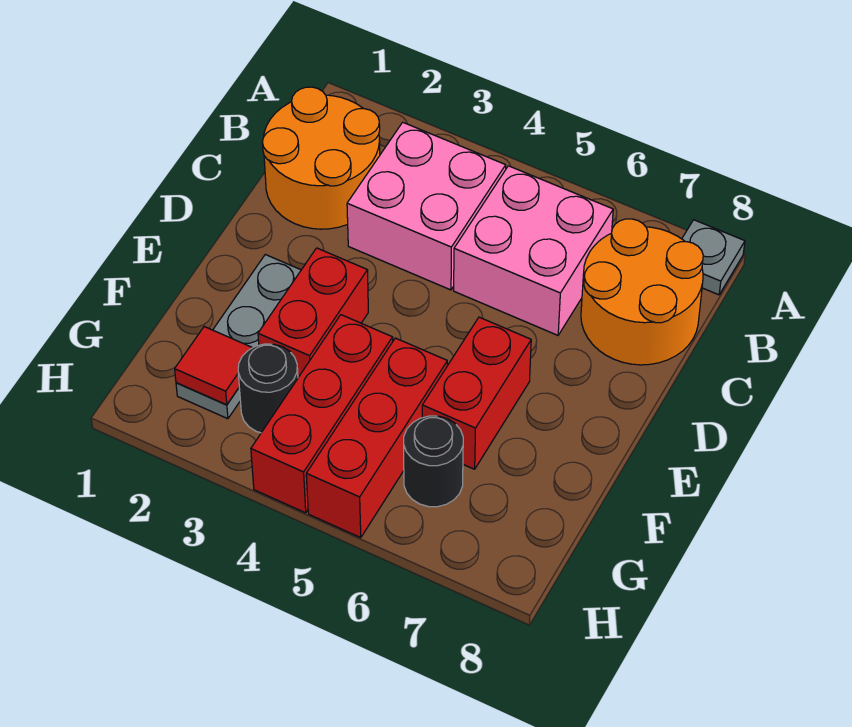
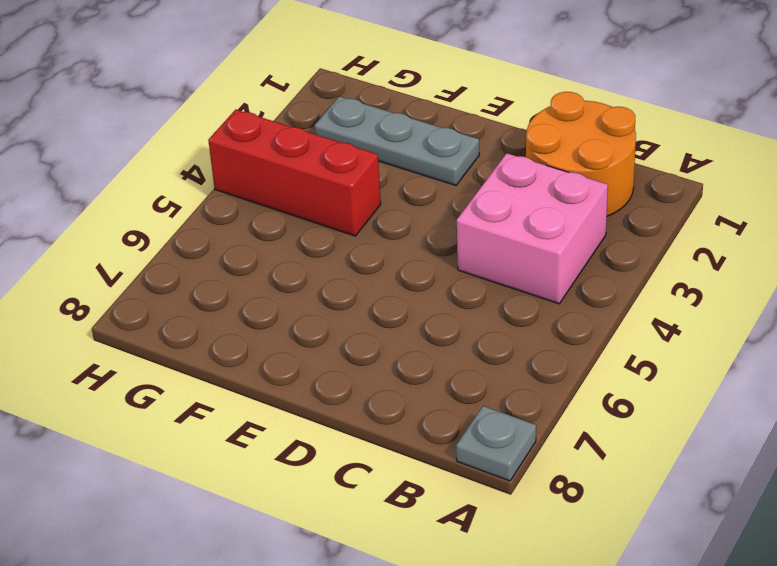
none -> pink brick B5:C6 level 1
none -> orange round brick B7:C8 level 1
none -> red brick E3:F3 level 1

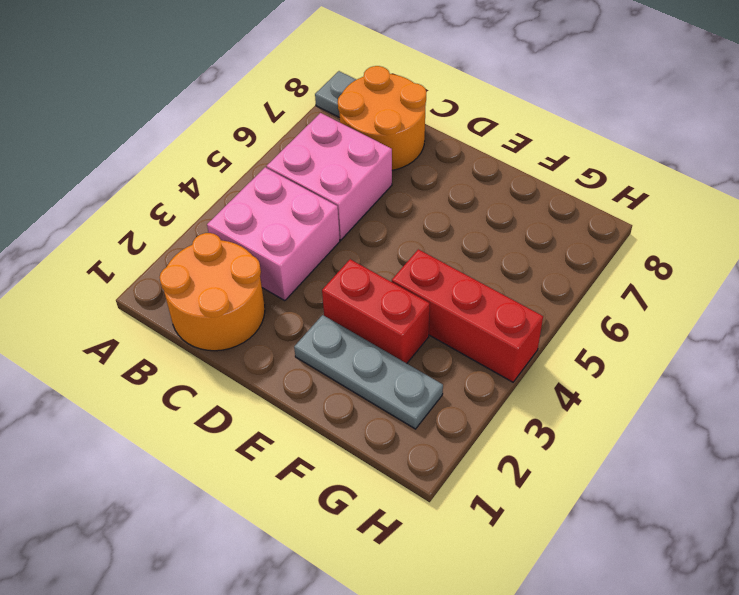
none -> red brick E6:F6 level 1
none -> red brick F5:H5 level 1
none -> black round brick G3 level 1

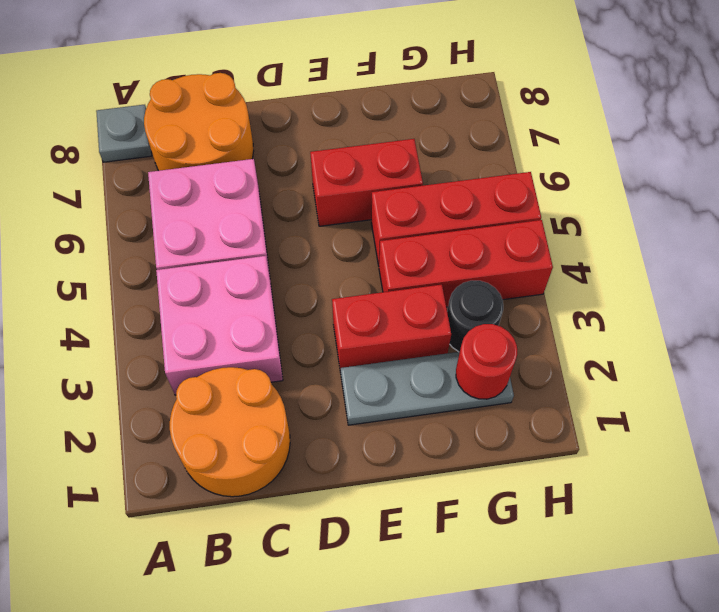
red round brick G2 level 2 -> red tile G2 level 2
none -> black round brick G6 level 1

